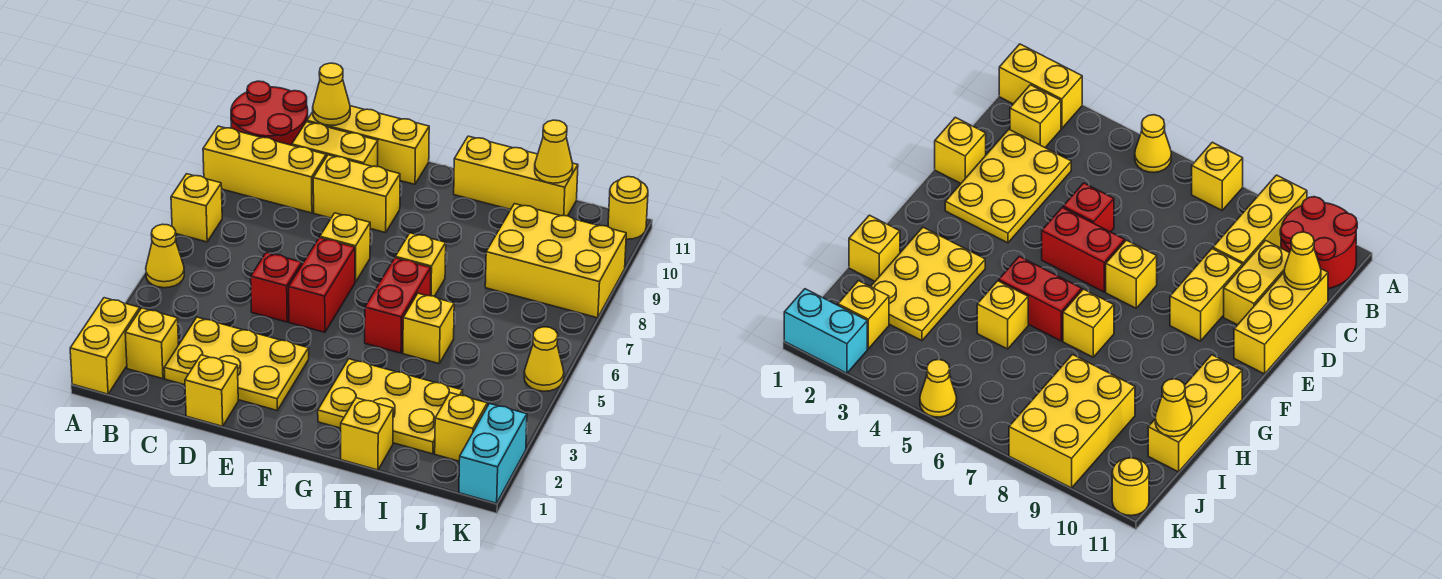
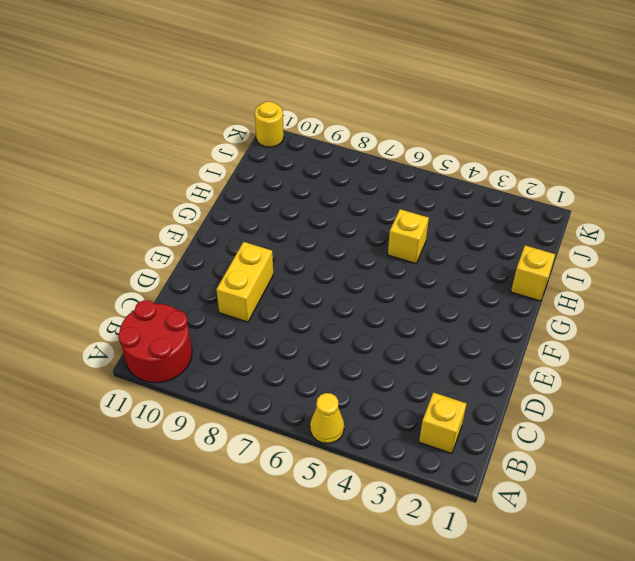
none -> yellow brick A1:A2 level 1
none -> yellow brick A7 level 1
none -> yellow brick A9:C9 level 1

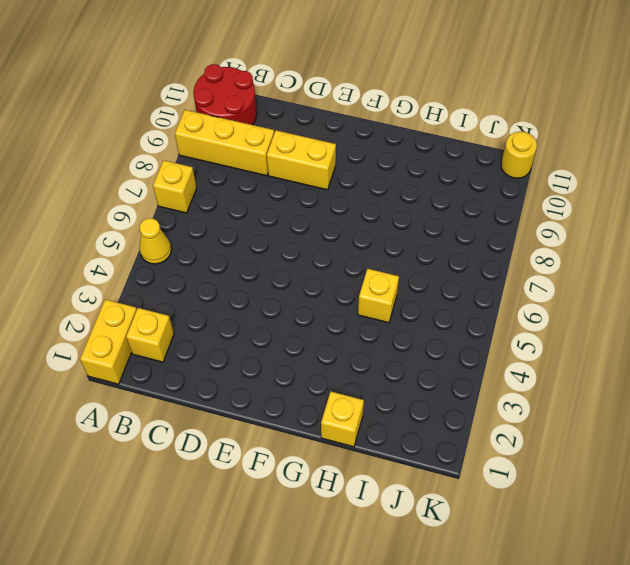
none -> yellow plate C2:E3 level 1
none -> yellow brick C10:D10 level 1
none -> yellow brick C11:E11 level 1

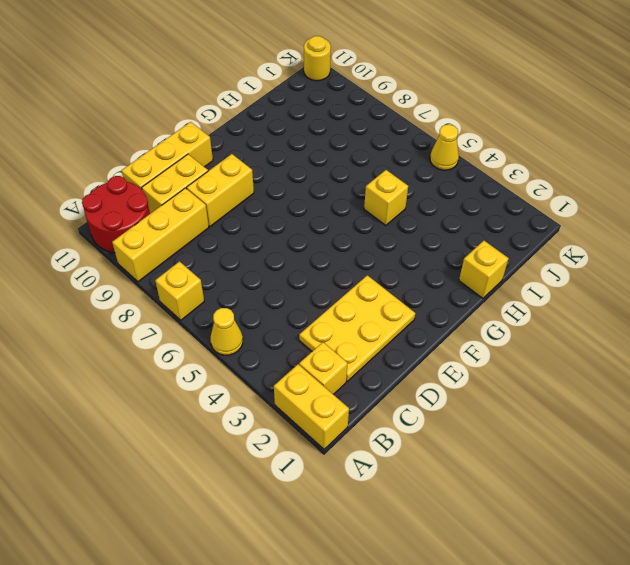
none -> yellow brick D1 level 1
none -> red brick D5 level 1
none -> red brick E5:E6 level 1

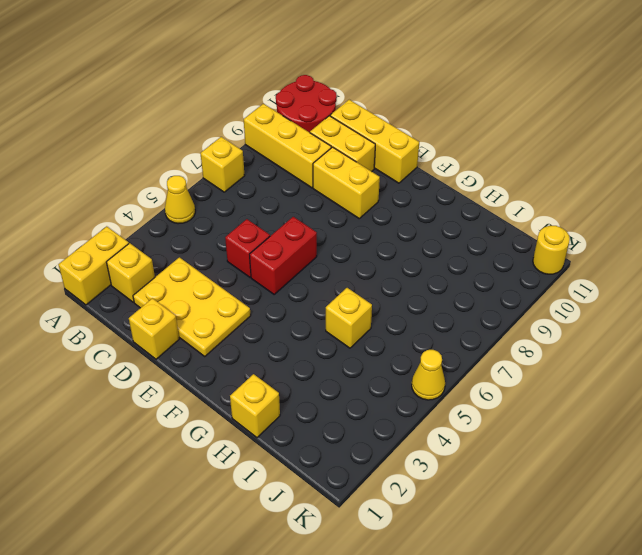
none -> yellow brick E7 level 1
none -> yellow plate G2:I3 level 1
none -> red brick G5:G6 level 1

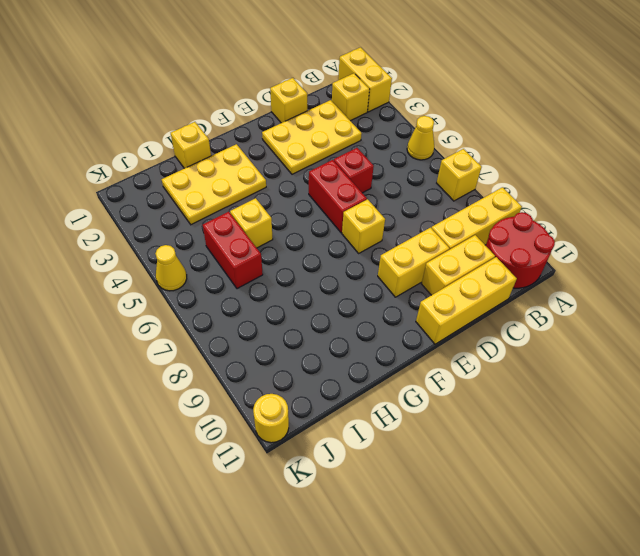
red brick I5:I6 level 1 -> red brick G5:G6 level 1
none -> yellow brick G7 level 1
none -> yellow brick G11:I11 level 1
none -> yellow brick I8:K9 level 1

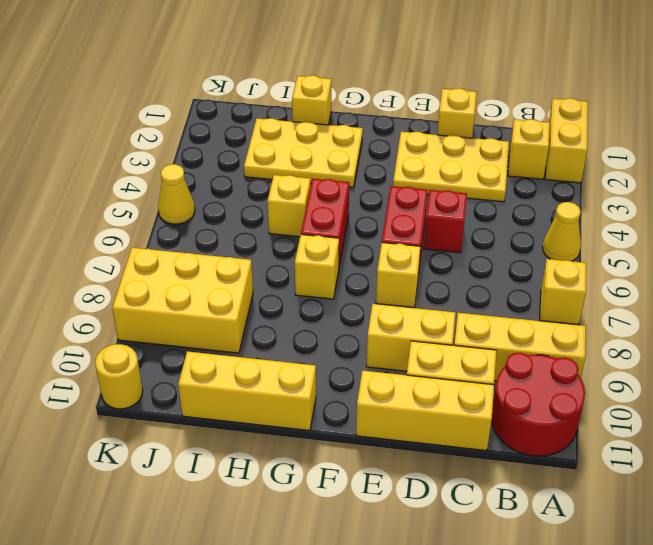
none -> yellow brick J2 level 1
none -> cyan brick K1:K2 level 1
none -> yellow cone C11 level 2

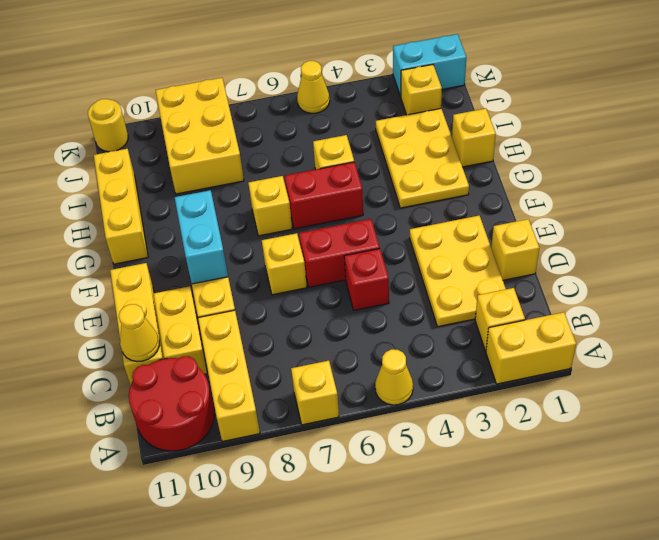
cyan brick E9:F9 level 2 -> none
none -> yellow cone I11 level 2

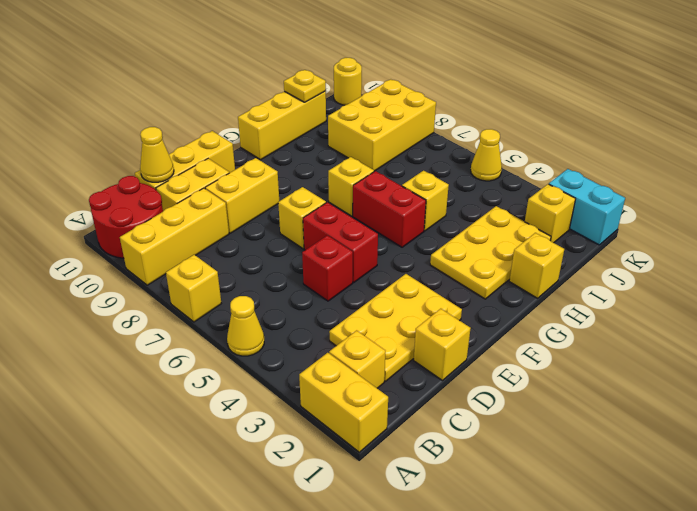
yellow plate I11 level 2 -> yellow cone I11 level 2

